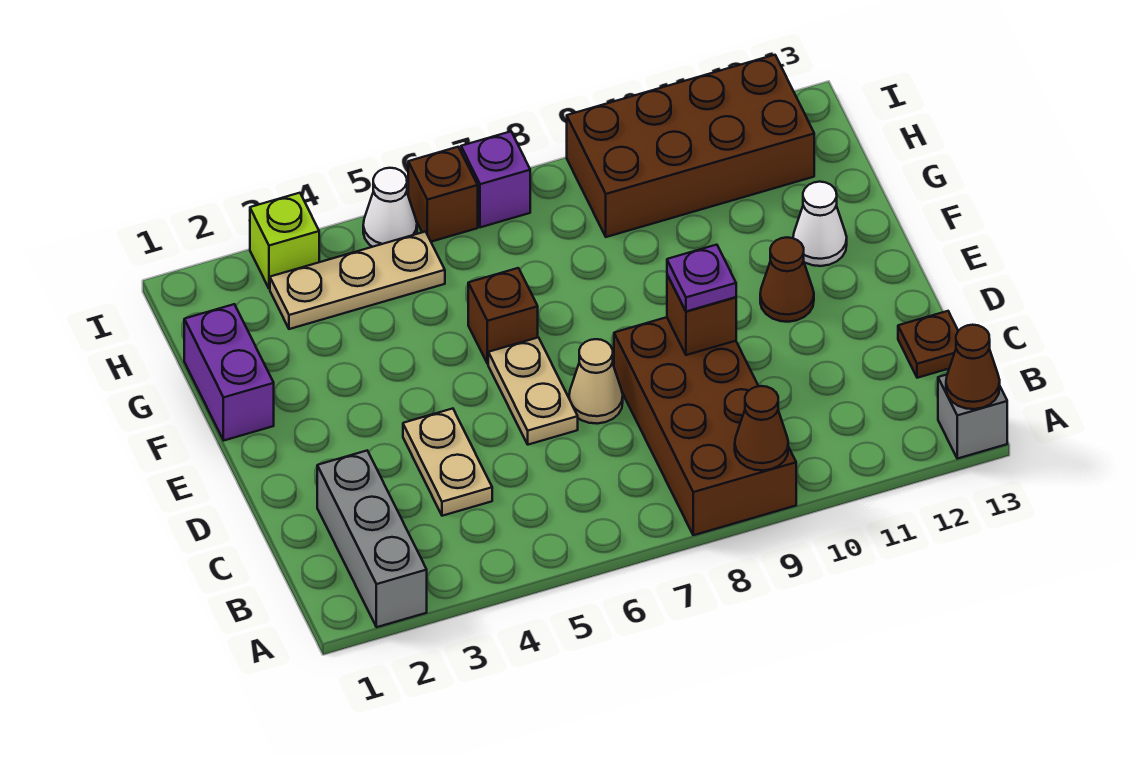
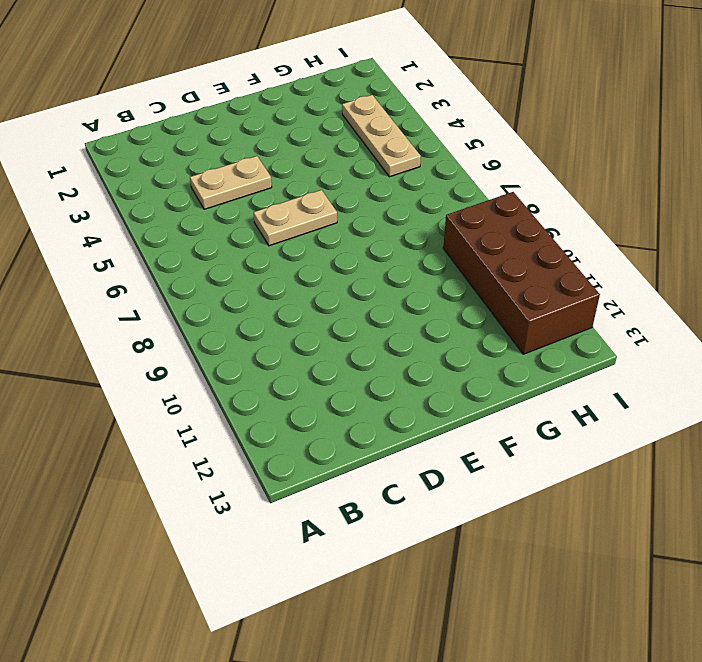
none -> grey brick A2:C2 level 1
none -> brown brick A8:D9 level 1
none -> grey brick A13 level 1

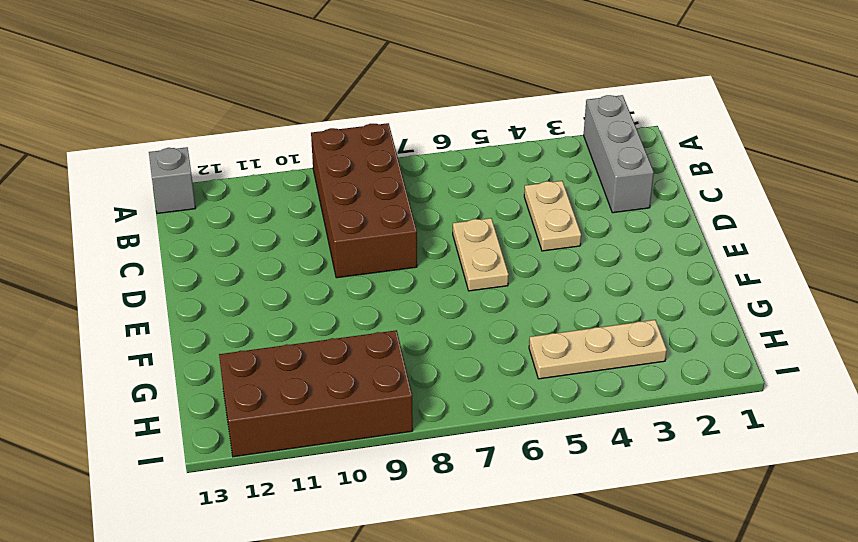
none -> brown plate C13 level 1
none -> tan cone D7 level 1
none -> brown cone E11 level 1

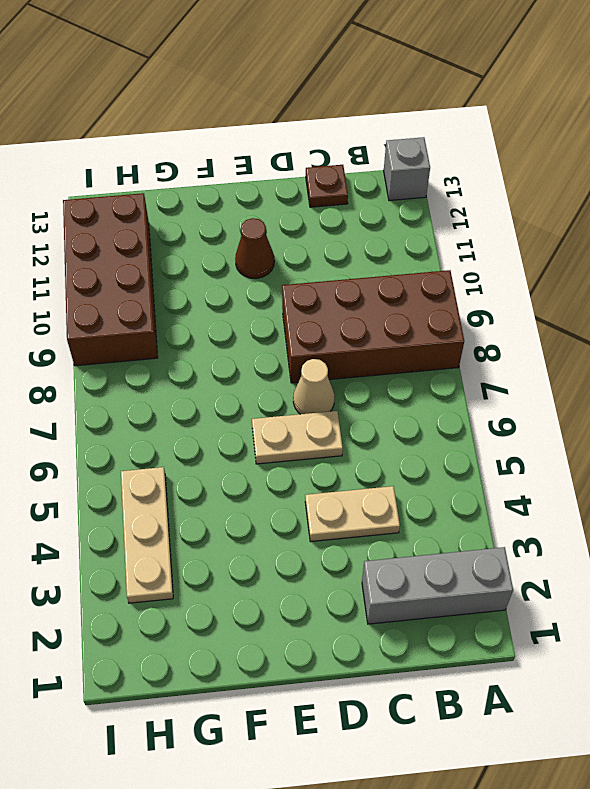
none -> purple brick F1:G1 level 1
none -> brown brick F6 level 1
none -> white cone F12 level 1

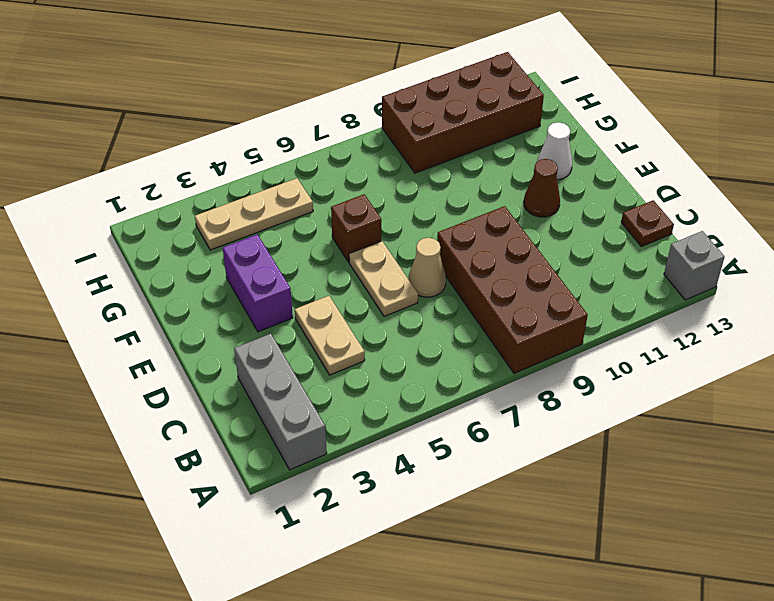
purple brick E3:F3 level 1 -> purple brick F1:G1 level 1
none -> lime brick I3 level 1
none -> white cone I5 level 1
none -> brown brick I6 level 1

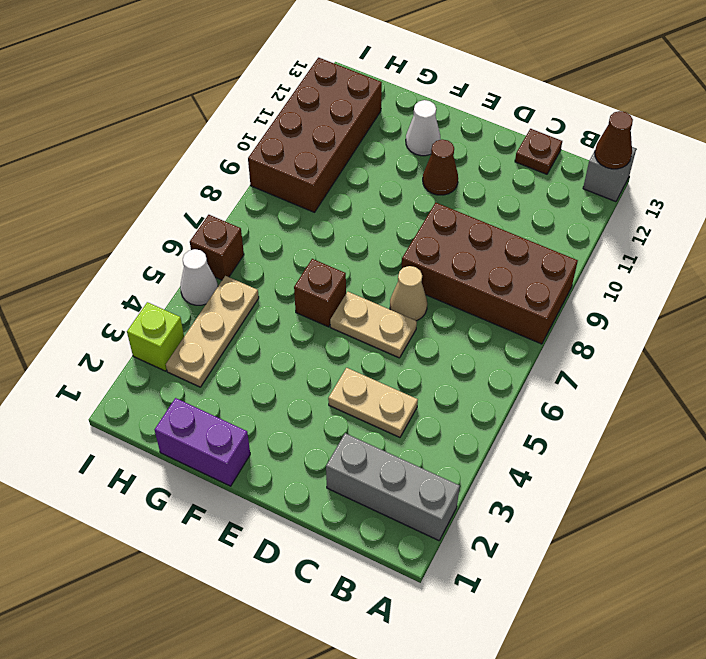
none -> purple brick I7 level 1
none -> brown cone A9 level 2
none -> brown brick D9 level 2

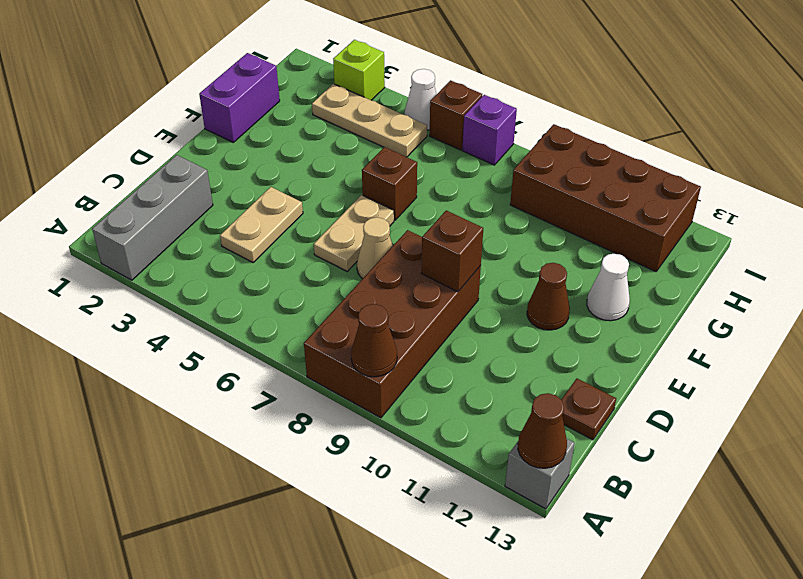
none -> purple plate D9 level 3

